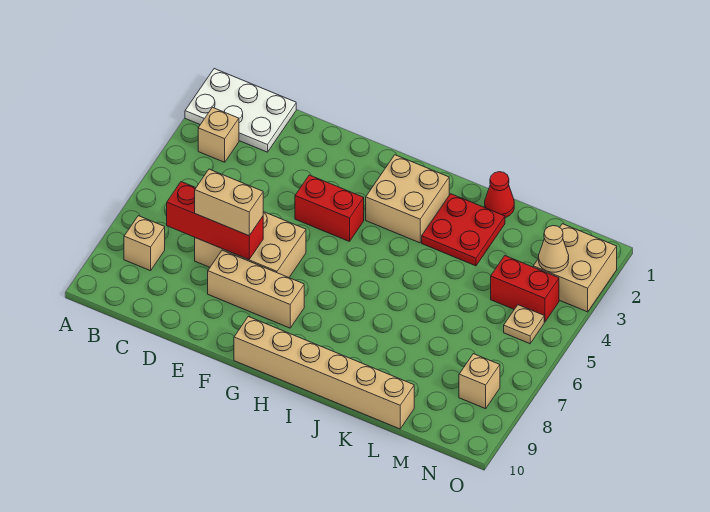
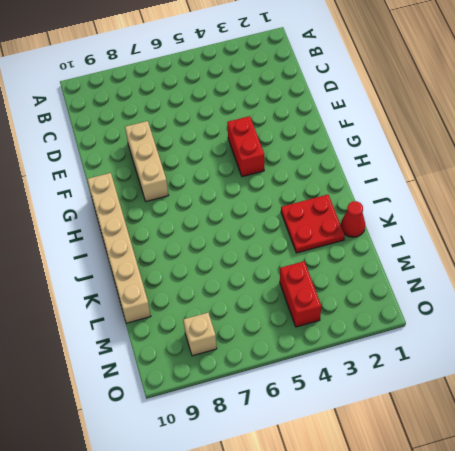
none -> white plate A1:C2 level 1
none -> tan brick B3 level 1
none -> tan brick B8 level 1

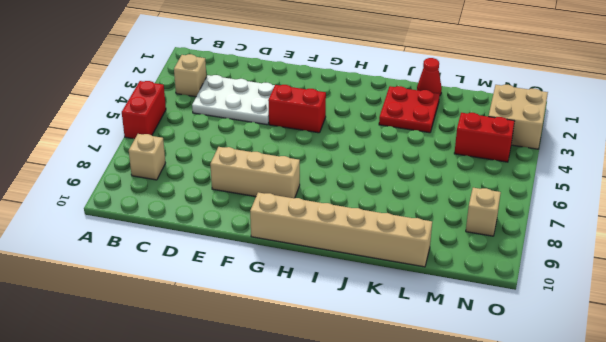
red brick A5:A6 level 1 -> none
white plate C3:E4 level 1 -> white plate A1:C2 level 1
none -> tan brick D6:F7 level 1
none -> tan brick H2:I3 level 1
none -> tan plate N5 level 1

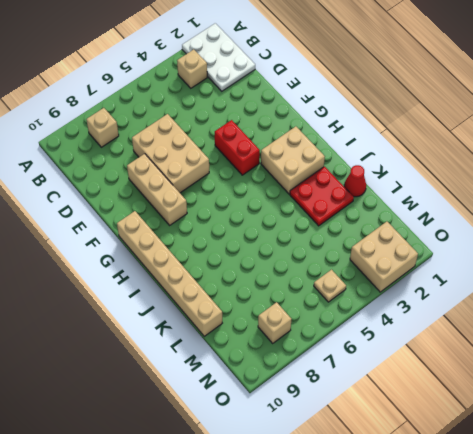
none -> red brick M4:N4 level 1
none -> red brick C7:E7 level 2
none -> tan cone N3 level 2

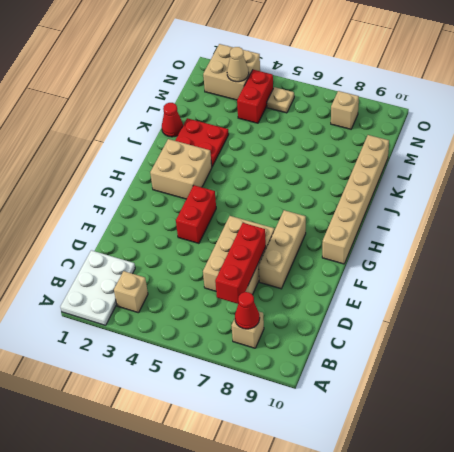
red cone B8 level 2 -> none
none -> tan brick D7:E7 level 3

